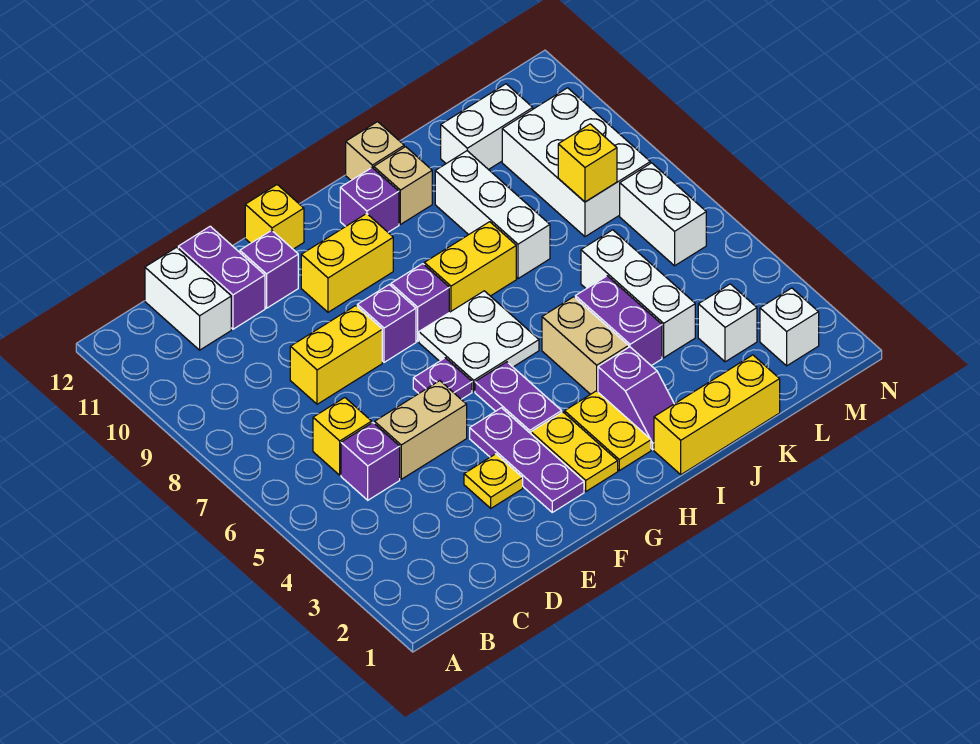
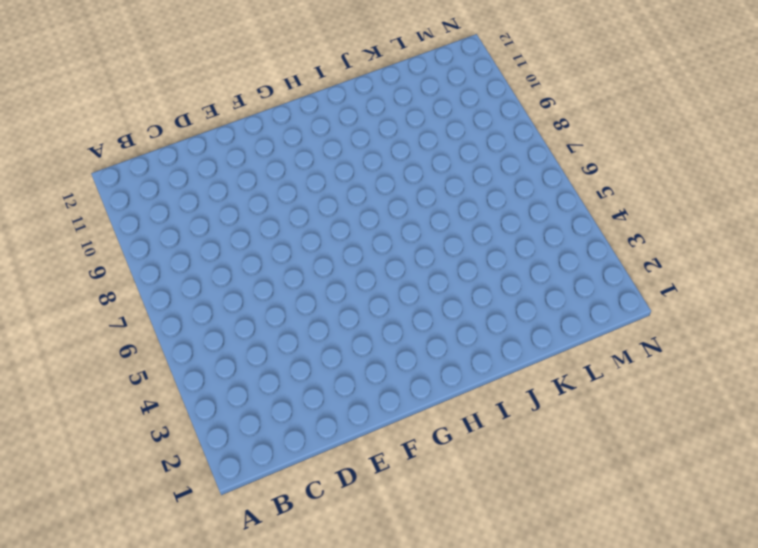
none -> purple brick C5 level 1
none -> yellow brick C6 level 1
none -> white brick C11:C12 level 1
none -> tan brick D5:E5 level 1

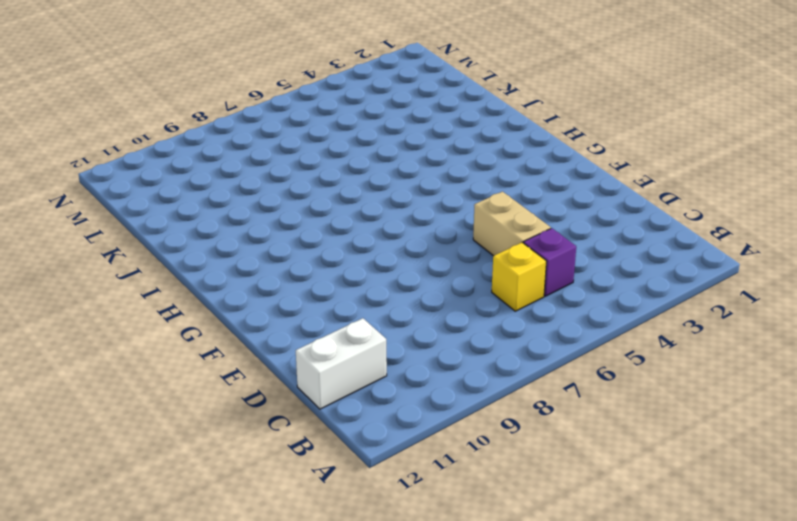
none -> yellow brick D8:E8 level 1
none -> purple brick D11:D12 level 1
none -> yellow plate E3 level 1
none -> purple brick E11 level 1

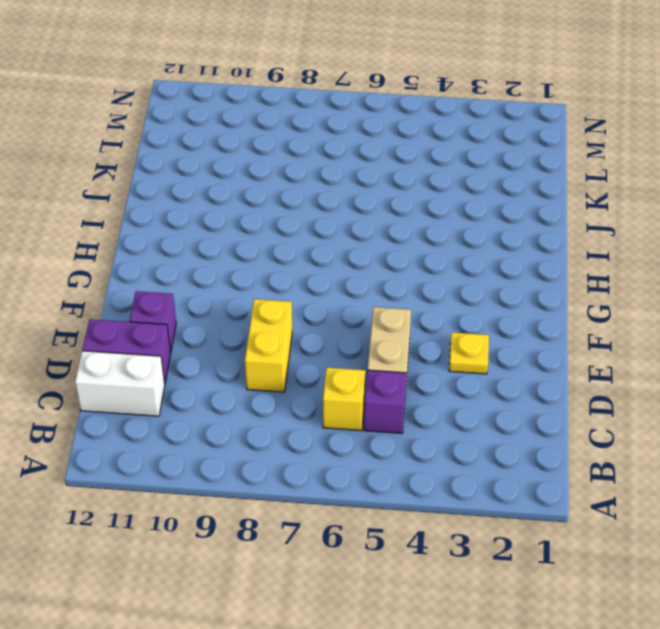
none -> purple plate F2:F4 level 1
none -> purple plate F6 level 1
none -> purple brick F8 level 1
none -> yellow brick F10:G10 level 1

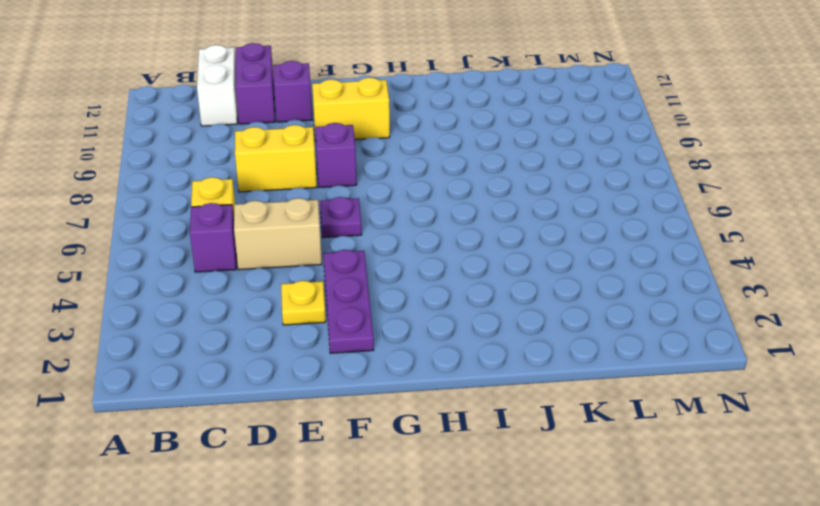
none -> yellow brick F12 level 1
none -> yellow plate G2:G3 level 1
none -> purple plate G4:G5 level 1
none -> white plate G6:H7 level 1

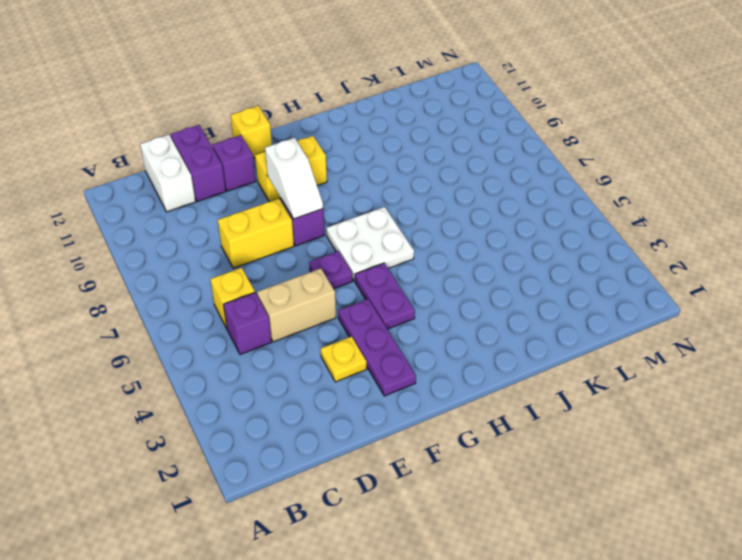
white slope F8:F9 level 2 top 9 -> none
none -> yellow plate G2:G3 level 1
none -> purple brick G8 level 1
none -> yellow plate H2:H3 level 1
none -> yellow brick H8:I8 level 1

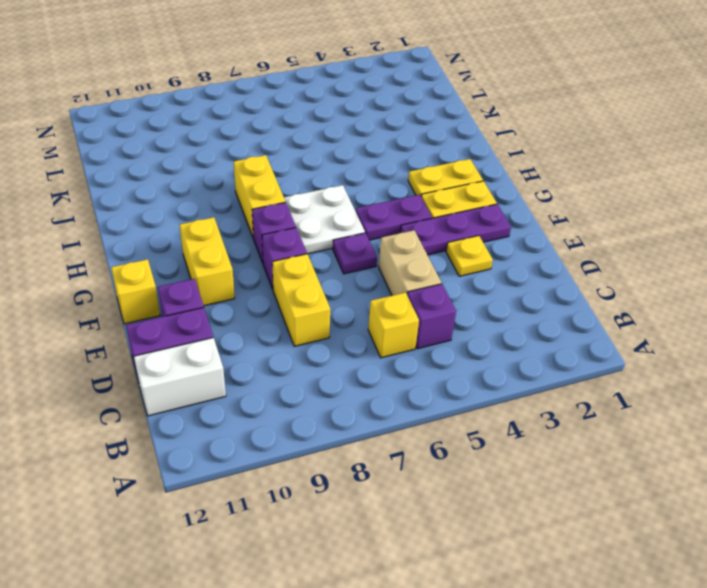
none -> purple brick H11 level 1
none -> yellow brick I1:K1 level 1
none -> purple slope I2:I3 level 1 top 3
none -> tan brick I4:I5 level 1

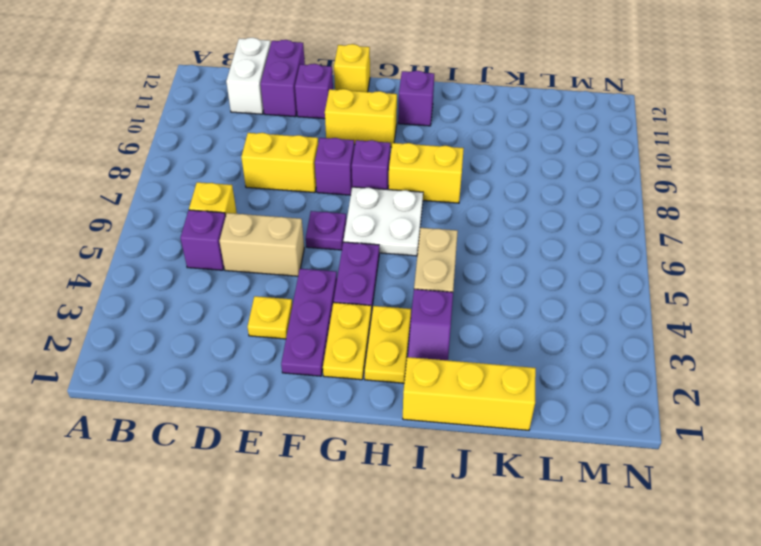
none -> tan brick I11 level 1
none -> tan brick I12 level 1
none -> purple brick J4:J5 level 1
none -> white brick J8:J10 level 1

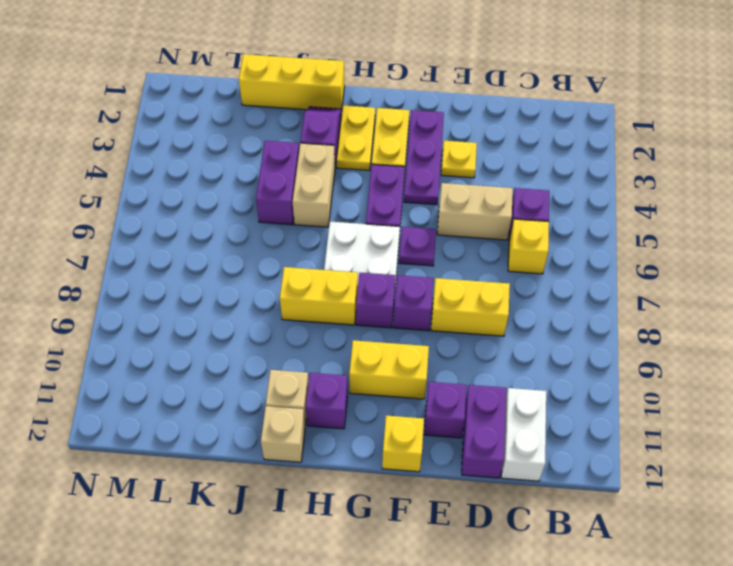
none -> white brick J8:J10 level 1
none -> white brick K4:K6 level 1
none -> white brick K11:L11 level 1
none -> white brick L3 level 1

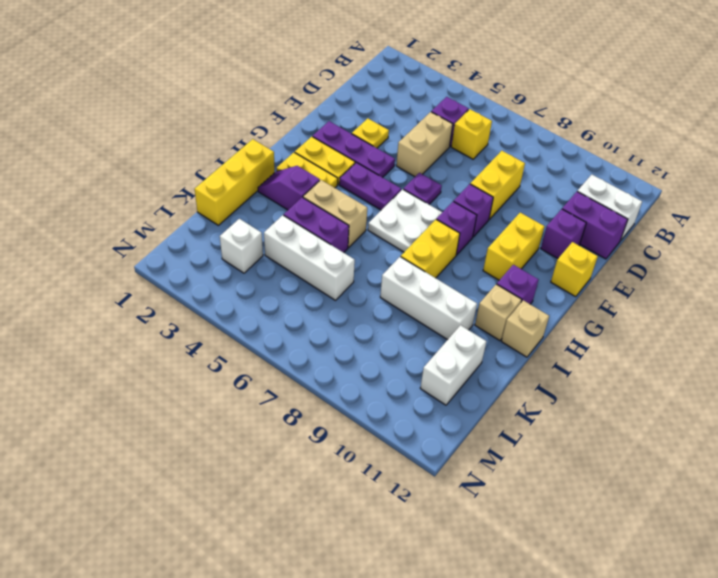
none -> white brick L8:M10 level 1
none -> white brick M2 level 1
none -> white brick M6:M7 level 1
none -> yellow brick L8 level 2

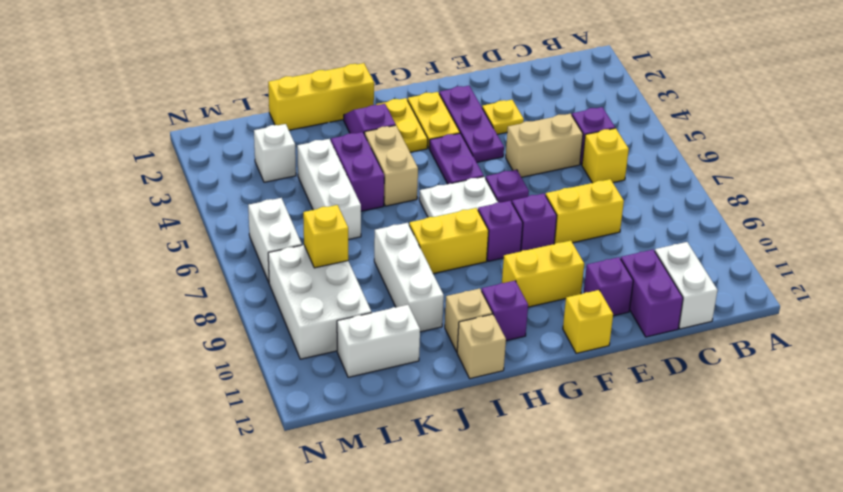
none -> white brick M2 level 1

